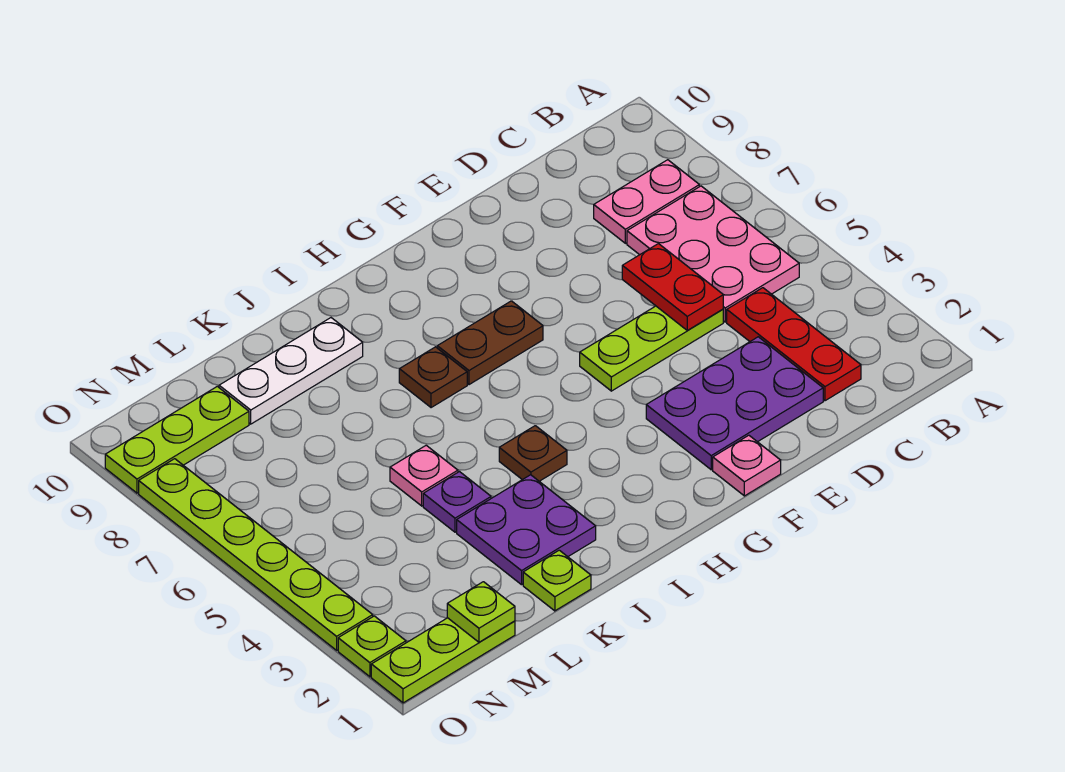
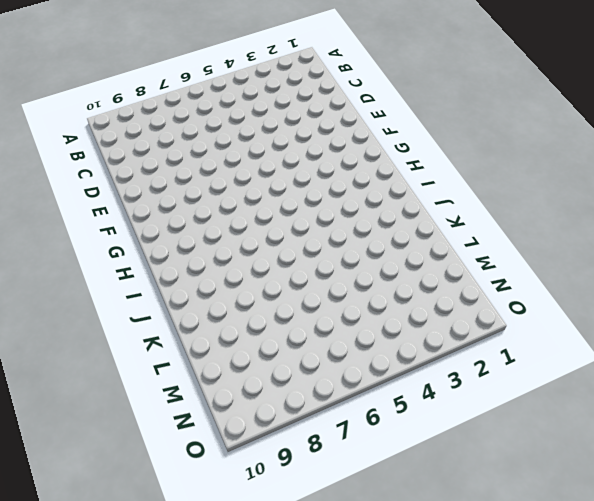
none -> pink plate B5:C7 level 1
none -> pink plate B8:C8 level 1
none -> red plate C2:C4 level 1

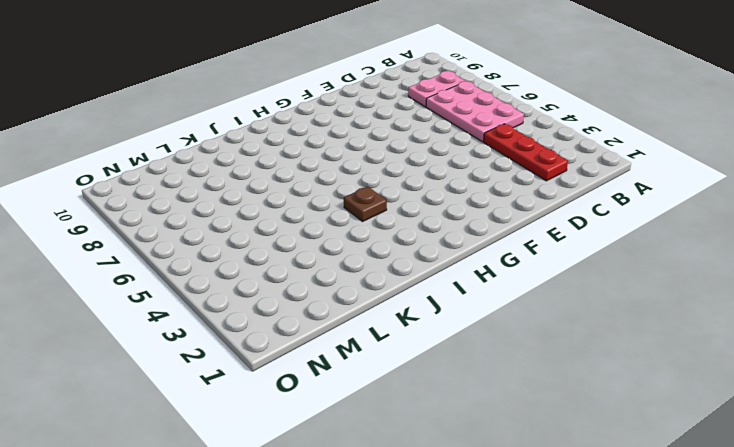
none -> purple plate D2:F3 level 1
none -> lime plate D5:F5 level 1
none -> pink plate F1 level 1

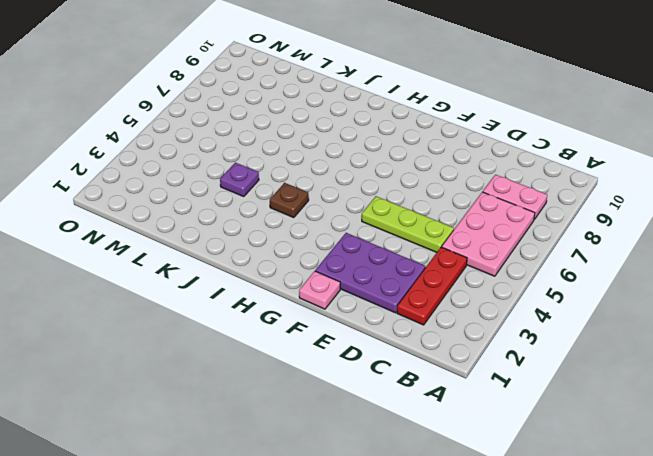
none -> brown plate G7:H7 level 1
none -> brown plate I7 level 1
none -> purple plate J2:K3 level 1

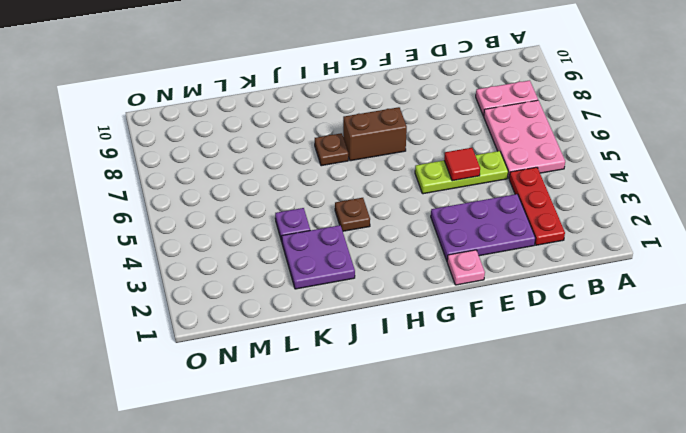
red tile E5 level 2 -> none
brown brick G7:H7 level 1 -> brown plate G7:H7 level 1
none -> white plate J9:L9 level 1
none -> lime plate K1 level 1
none -> pink plate K5 level 1

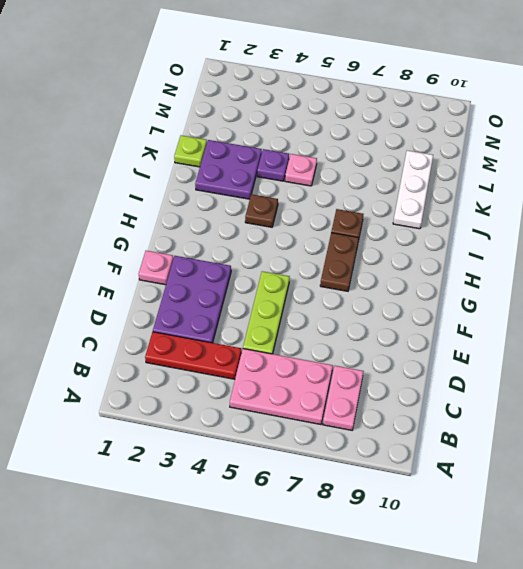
none -> lime plate M1:O1 level 1
none -> lime plate M9:O9 level 1
none -> lime plate O2 level 1

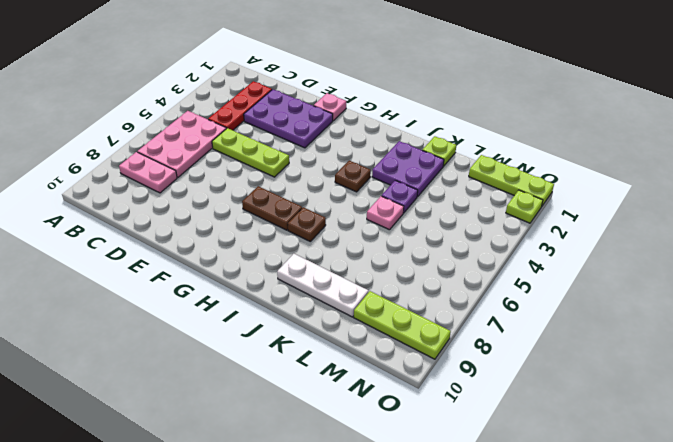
none -> lime plate O3:O8 level 1
none -> red plate D5:D6 level 2
none -> lime plate M1 level 2

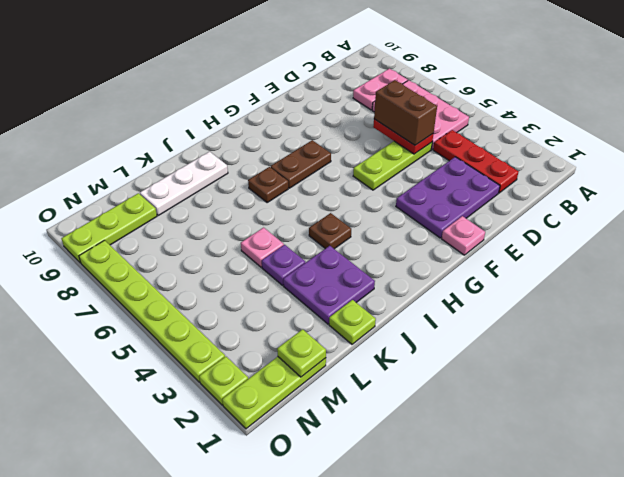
brown brick D5:D6 level 3 -> none

